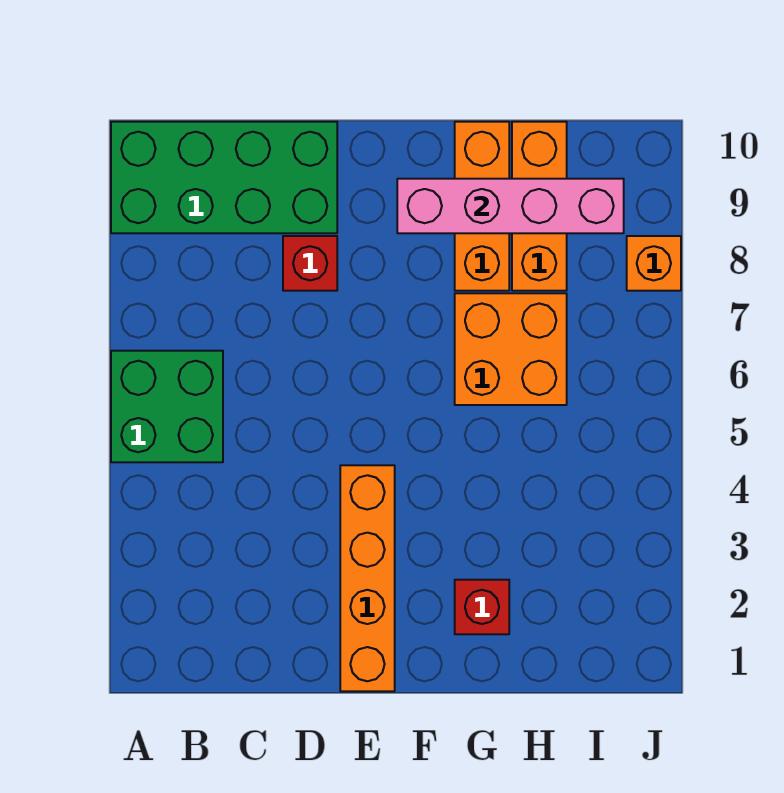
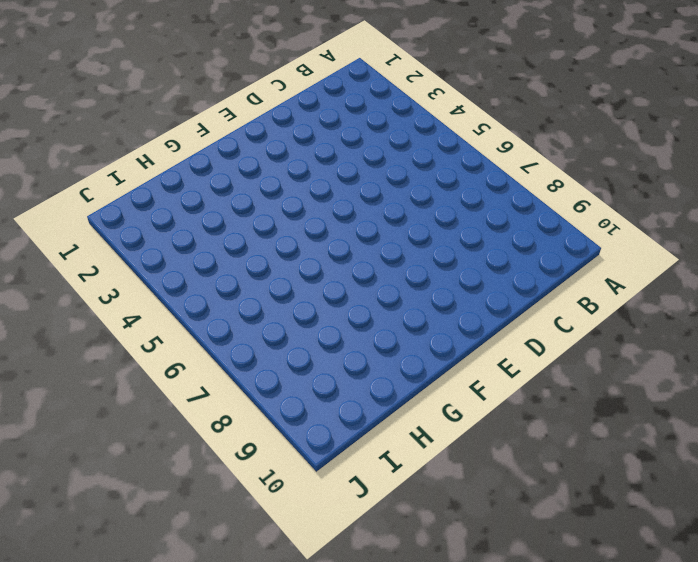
none -> green brick A5:B6 level 1
none -> green brick A9:D10 level 1

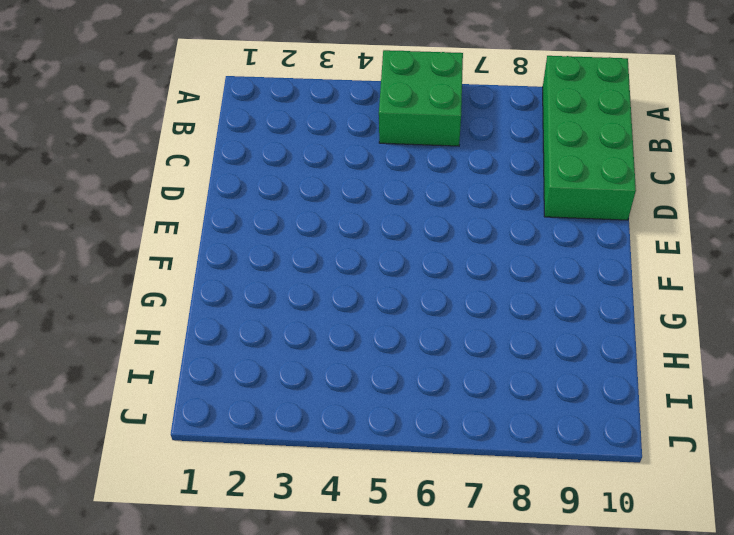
none -> red brick D8 level 1
none -> orange brick E1:E4 level 1

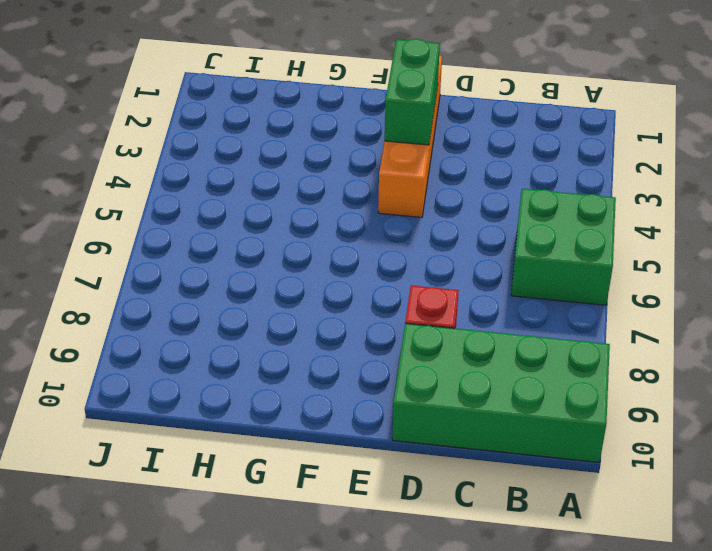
green brick E2:E3 level 2 -> none
none -> red brick G2 level 1
none -> orange brick G6:H7 level 1

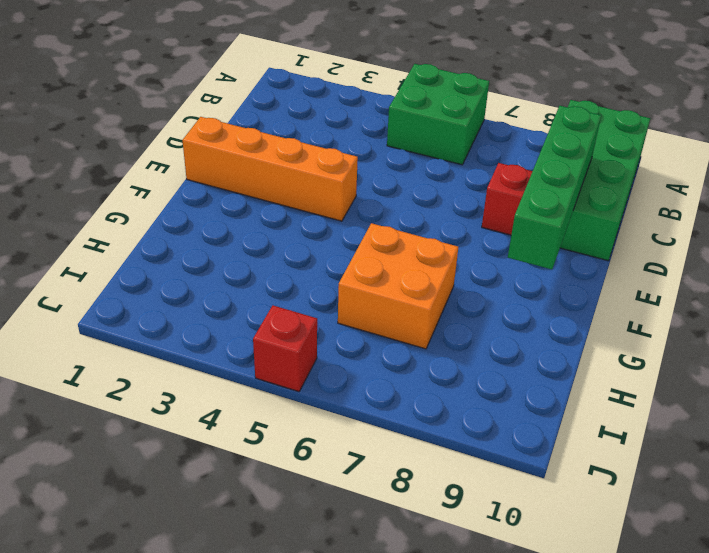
green brick C9:F9 level 2 -> pink brick F9:I9 level 2
red brick J5 level 1 -> red brick G2 level 1
none -> orange brick G8:G10 level 1
none -> orange brick H8:H10 level 1

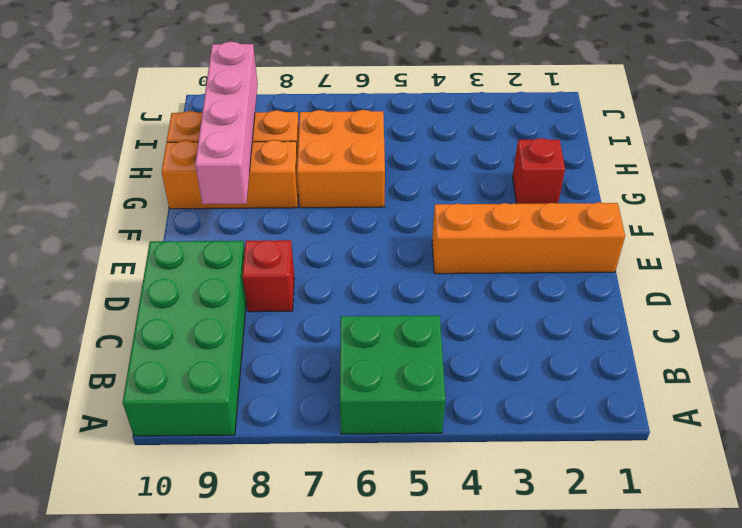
none -> orange brick J8 level 1

